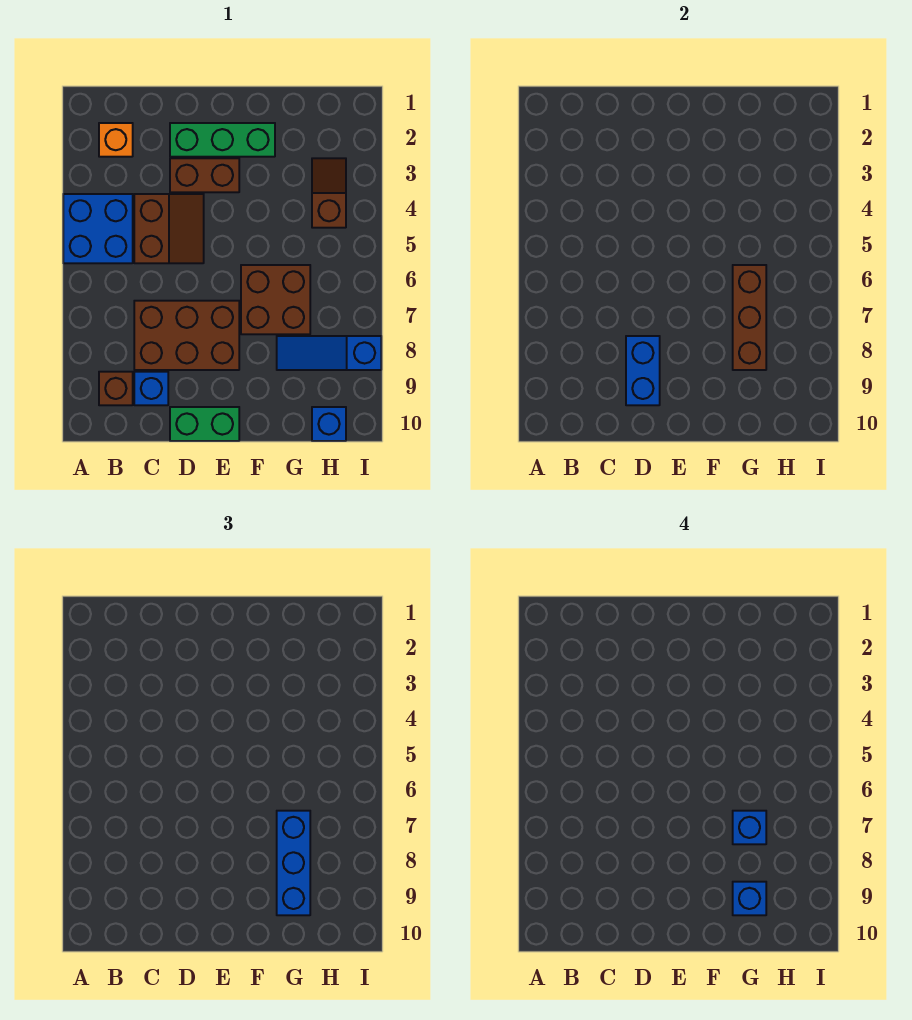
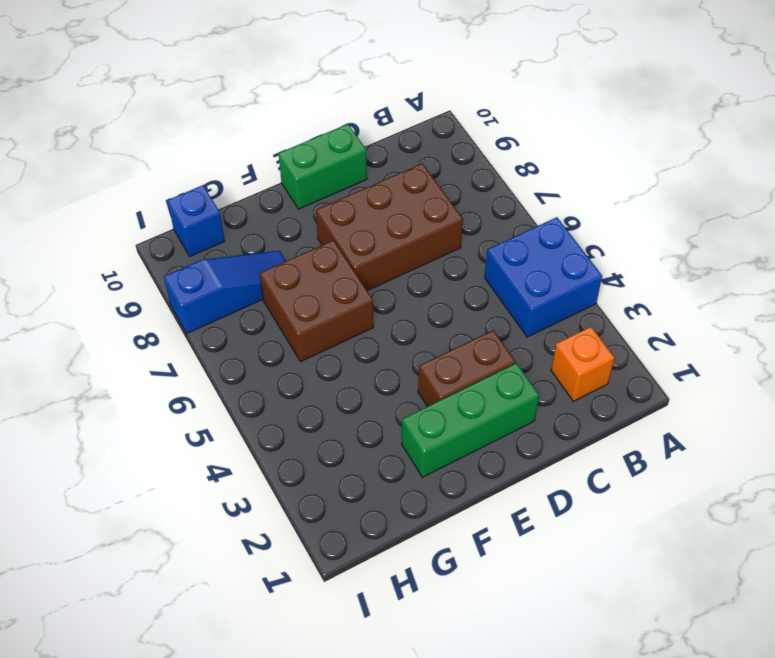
none -> brown brick B9 level 1
none -> brown slope C4:D5 level 1 top C
none -> blue brick C9 level 1

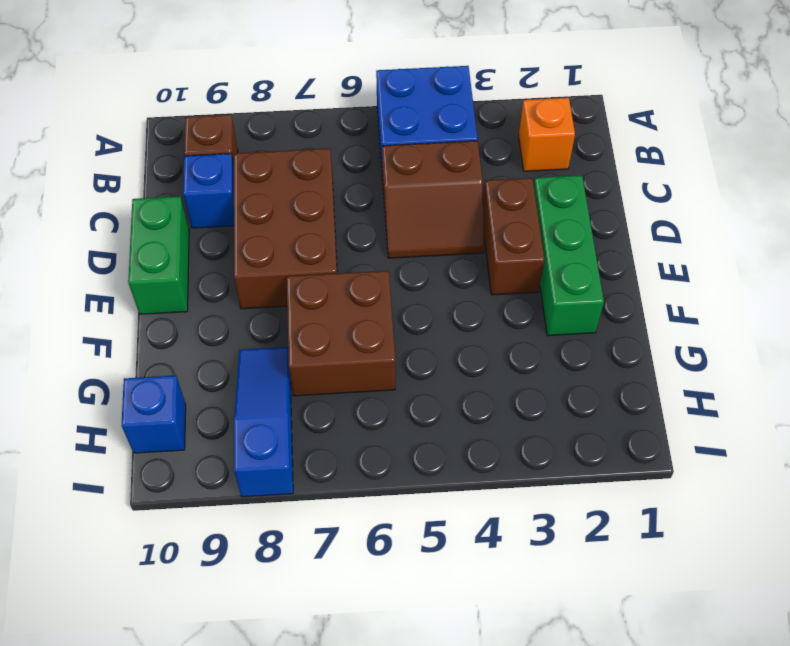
none -> brown slope H3:H4 level 1 top 4
none -> blue brick D8:D9 level 2
none -> brown brick G6:G8 level 2

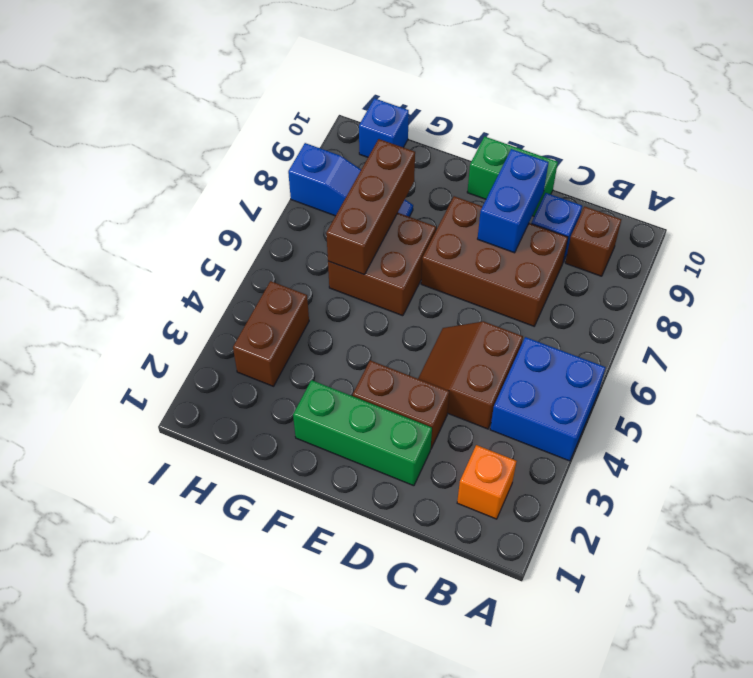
brown brick H3:H4 level 1 -> brown slope H3:H4 level 1 top 4
none -> blue brick G7:G9 level 3
none -> blue brick G7 level 4
none -> blue brick G9 level 4

